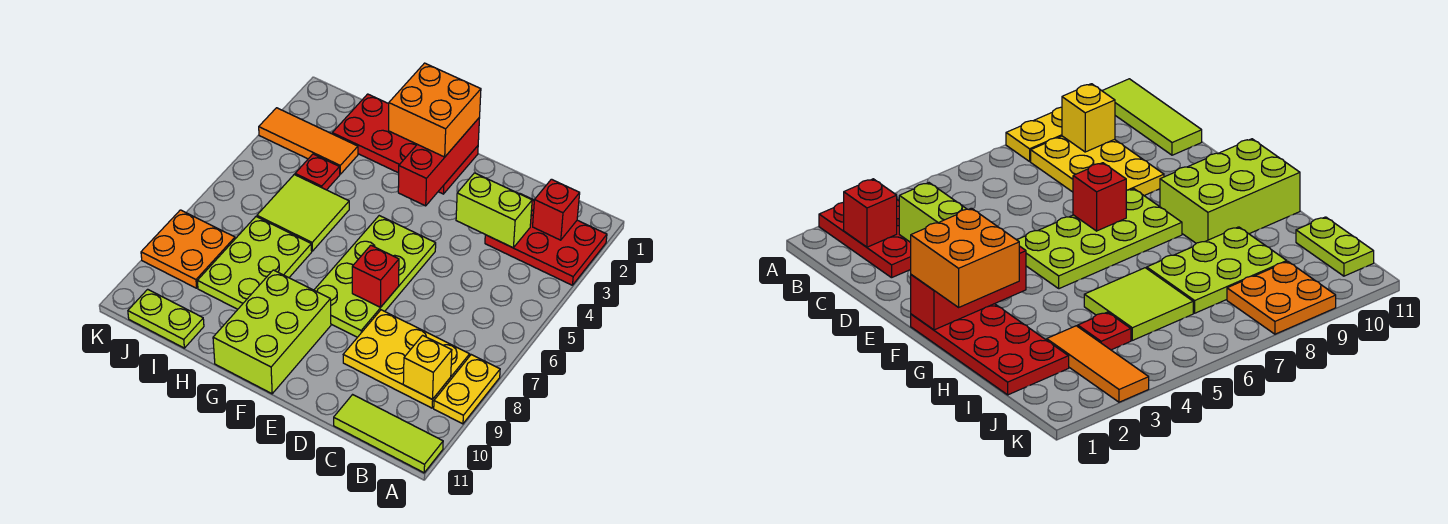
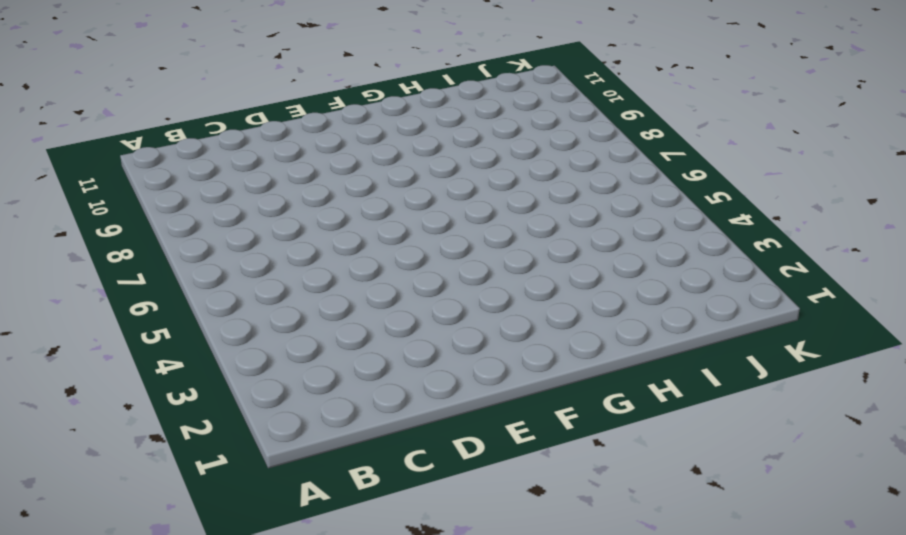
none -> red plate A2:C3 level 1
none -> yellow plate A8:A9 level 1
none -> lime tile A11:C11 level 1

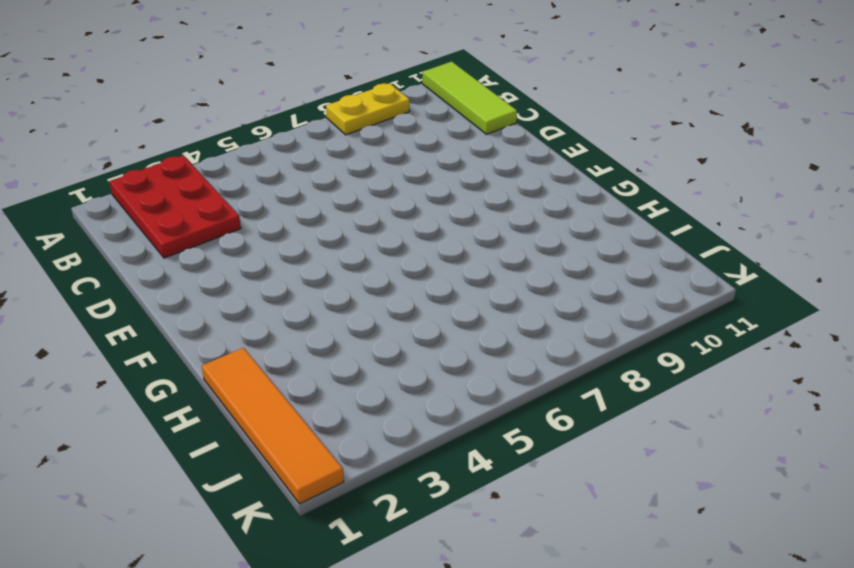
orange tile H1:K1 level 1 -> red plate F1:I2 level 1
none -> yellow plate B8:D9 level 1
none -> lime plate E5:F8 level 1
none -> lime brick F9:G11 level 1

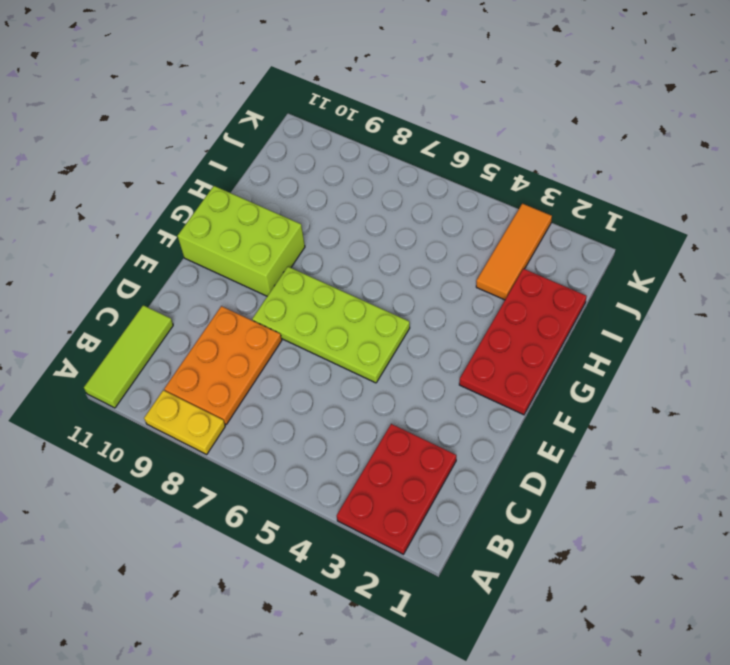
orange plate B8:D9 level 1 -> yellow plate B8:D9 level 1
none -> lime tile H5:I6 level 1
none -> lime plate H7:I9 level 1
none -> red plate I4 level 1

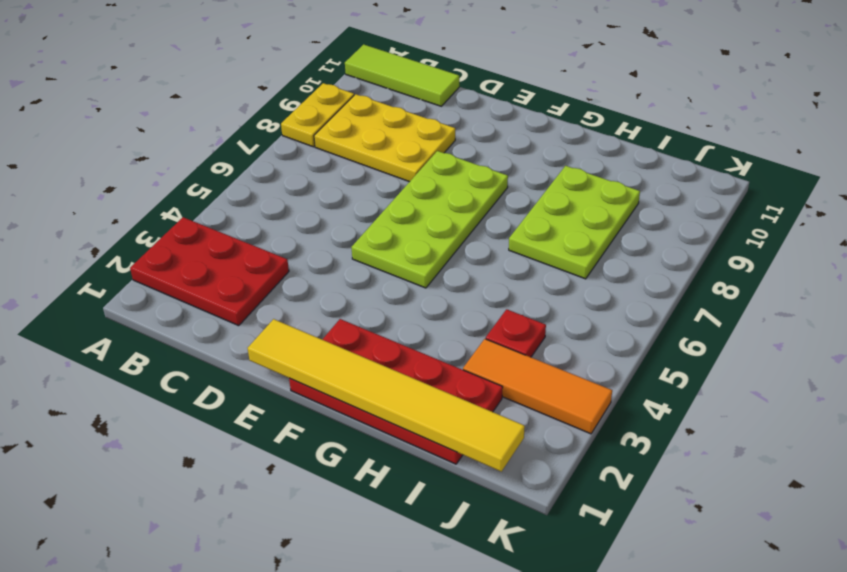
yellow tile E1:J1 level 2 -> red brick F1:F3 level 2
none -> lime brick F9:G11 level 1
none -> lime tile H5:I6 level 1
none -> lime plate I11:J11 level 1

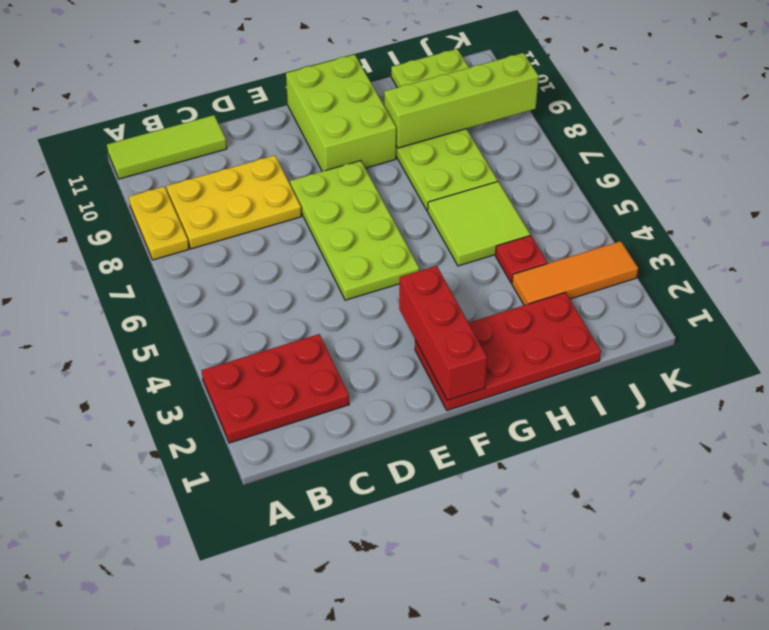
lime brick H9:K9 level 2 -> none
none -> orange plate J8:K9 level 1
none -> red brick B2 level 2
none -> yellow brick B9 level 2

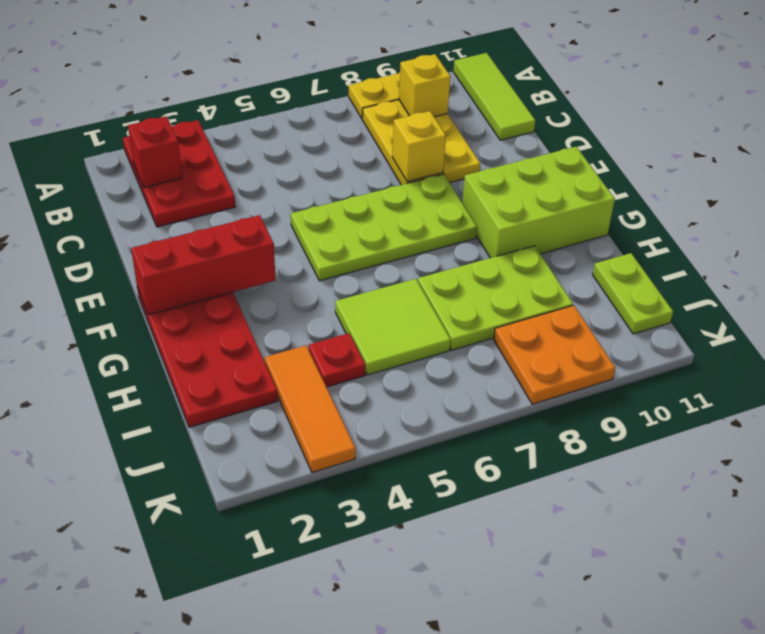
yellow brick D8 level 2 -> none
none -> lime brick C3:D3 level 2
none -> red brick E7 level 2
none -> orange brick F1:G2 level 3

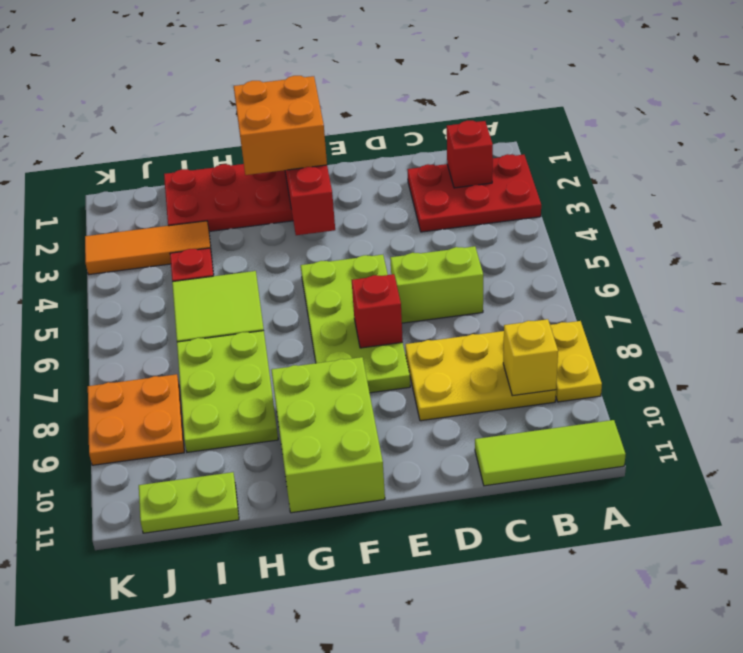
lime brick C6:D6 level 1 -> lime brick C3:D3 level 2

